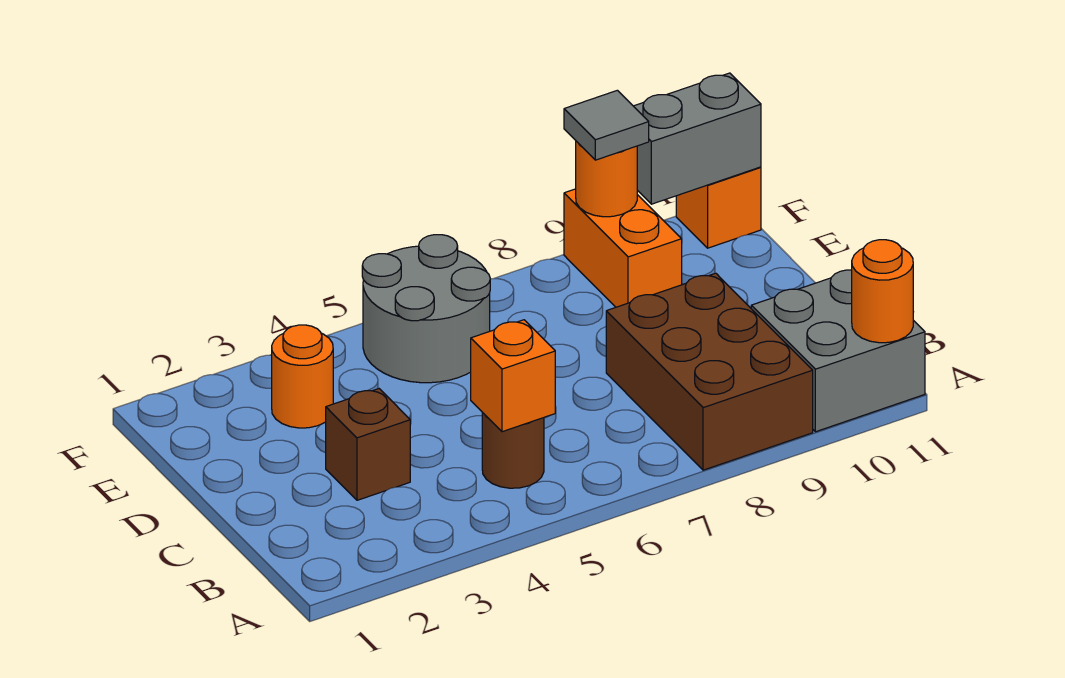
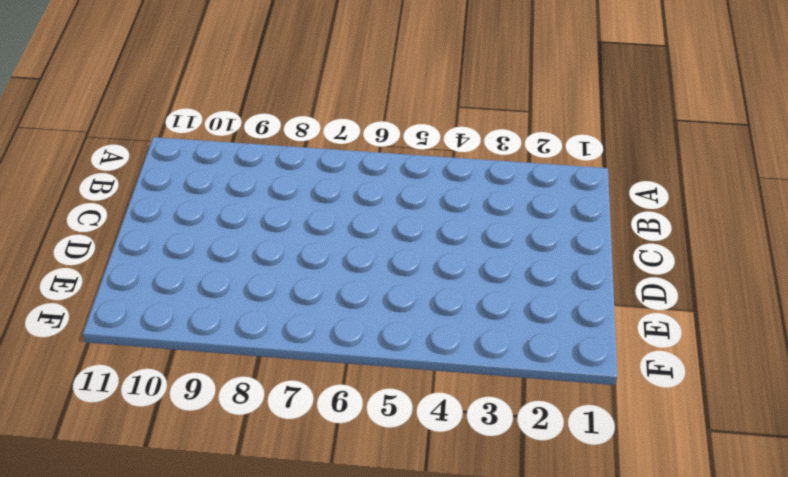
none -> brown brick A8:C9 level 1
none -> grey brick A10:B11 level 1
none -> brown round brick B5 level 1

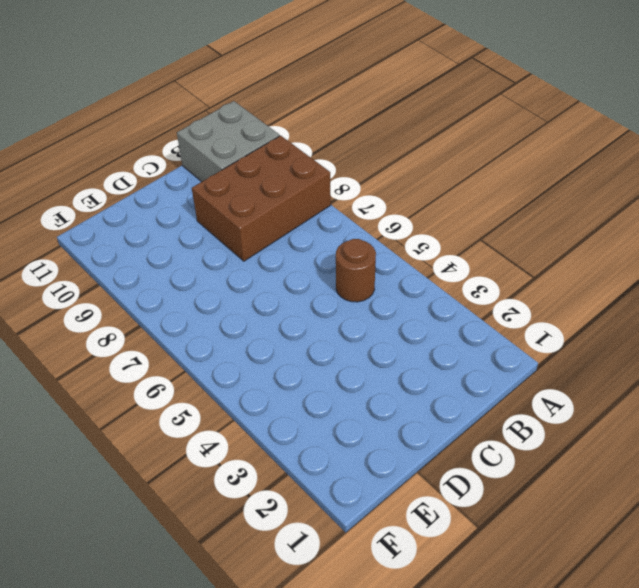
none -> brown brick C3 level 1
none -> orange round brick E3 level 1
none -> grey round brick E5:F6 level 1

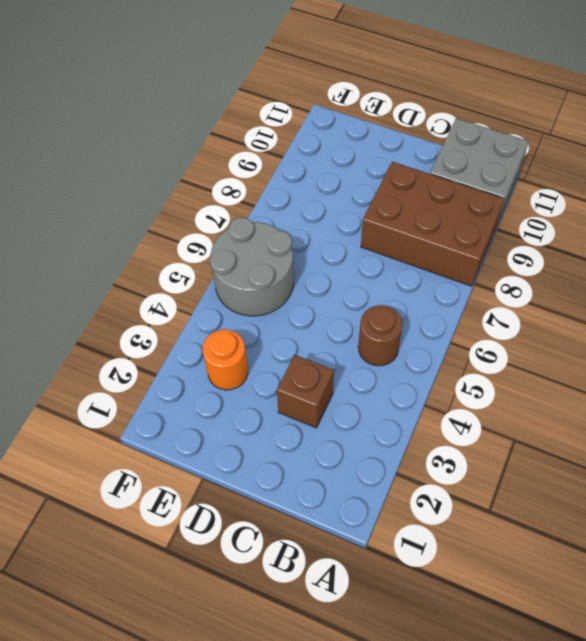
none -> orange brick E9:F9 level 1
none -> orange brick F11 level 1
none -> orange round brick A11 level 2

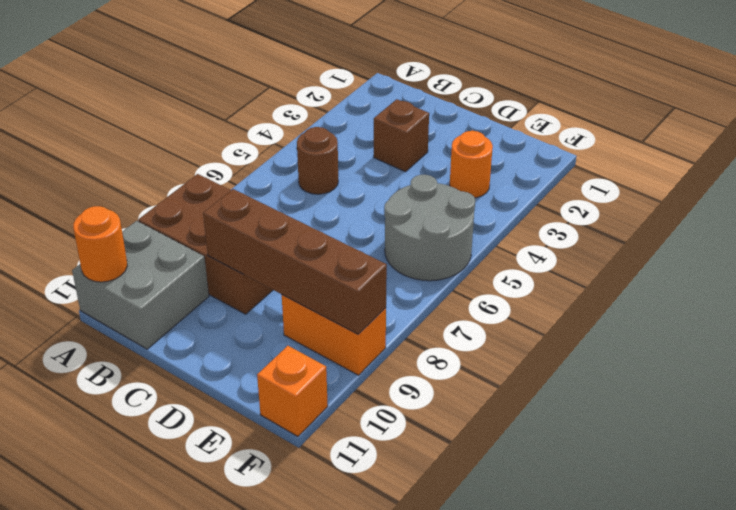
brown brick C9:F9 level 2 -> orange round brick F9 level 2
none -> orange brick B5 level 2
none -> grey brick F10:F11 level 2
none -> grey tile F9 level 3

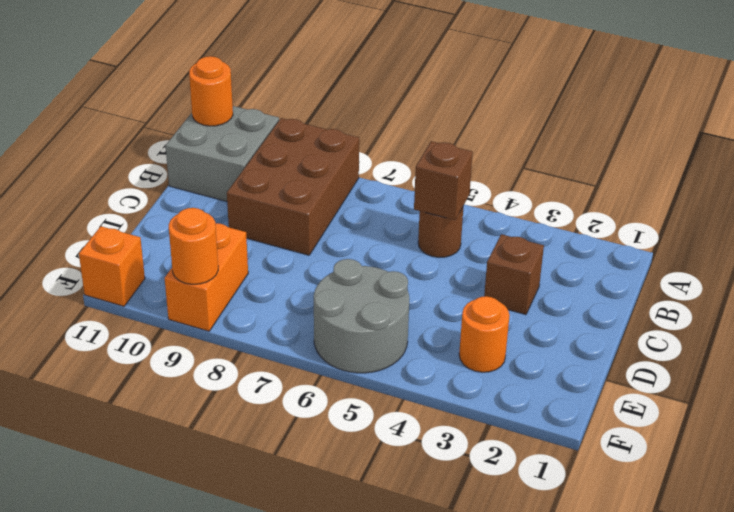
brown brick B5 level 2 -> orange brick B5 level 2
none -> grey brick F10:F11 level 2
none -> grey tile F9 level 3

